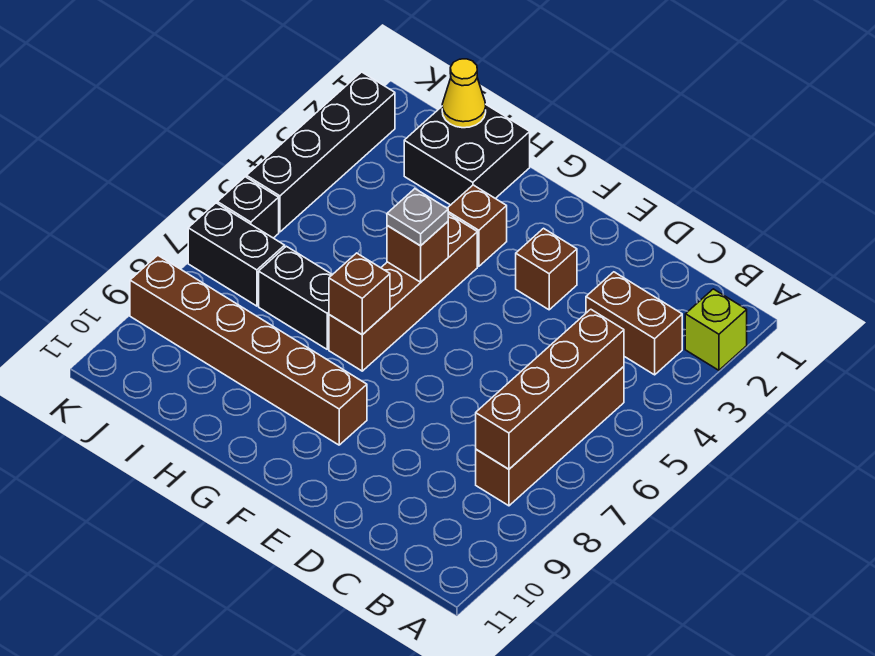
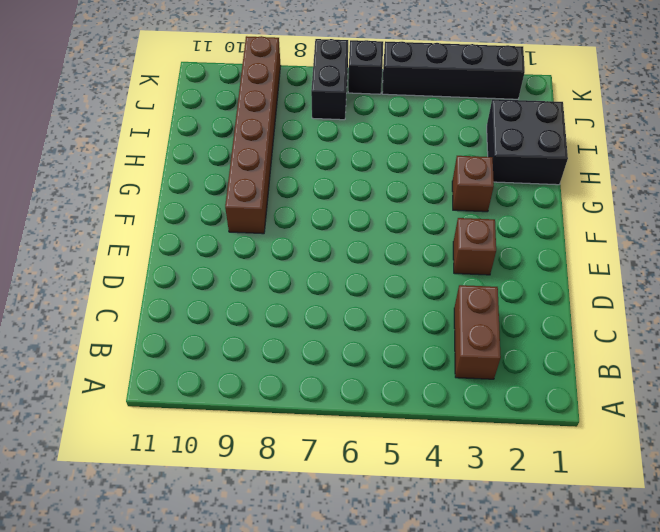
none -> lime brick A2 level 1
none -> brown brick B5:B8 level 1
none -> brown brick G4:G7 level 1

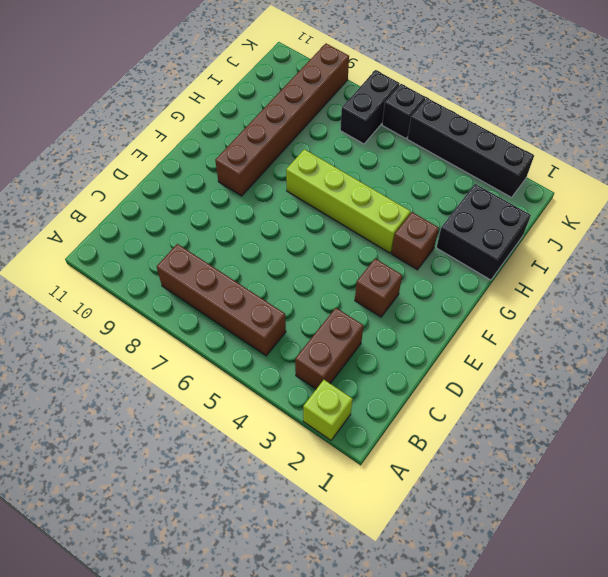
lime brick G4:G7 level 1 -> brown brick G4:G7 level 1
none -> black brick H7:I7 level 1
none -> brown brick B5:B8 level 2
none -> brown brick G5 level 2

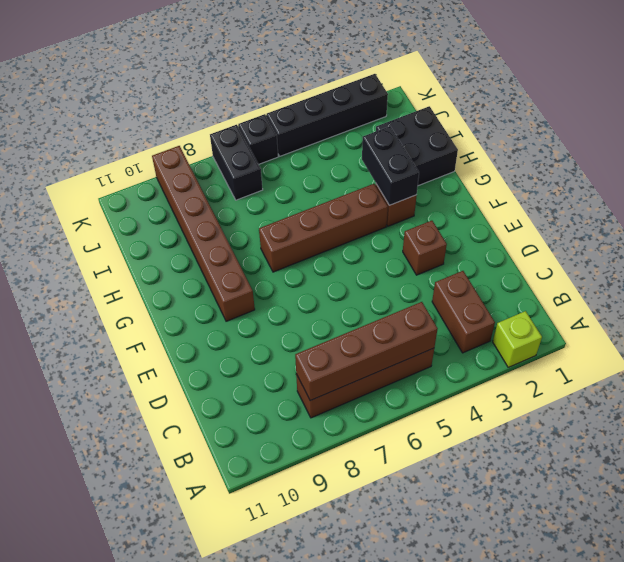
black brick G3:H3 level 2 -> black brick H7:I7 level 1
none -> brown brick G5 level 2
none -> brown brick G7 level 2
none -> yellow cone I1 level 2

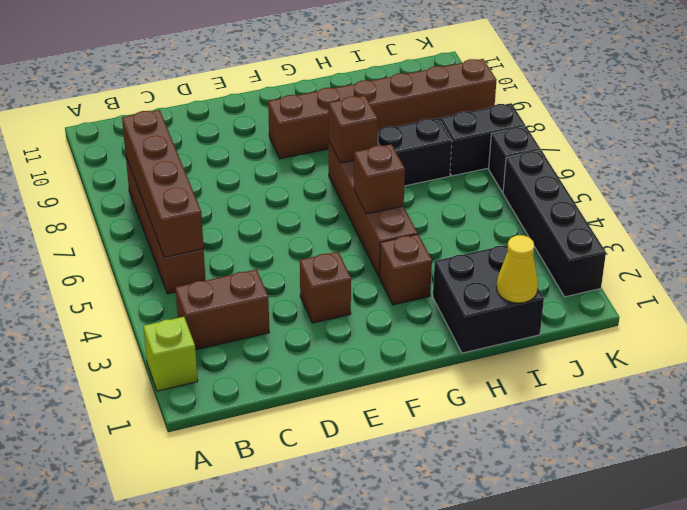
none -> grey plate G5 level 3

